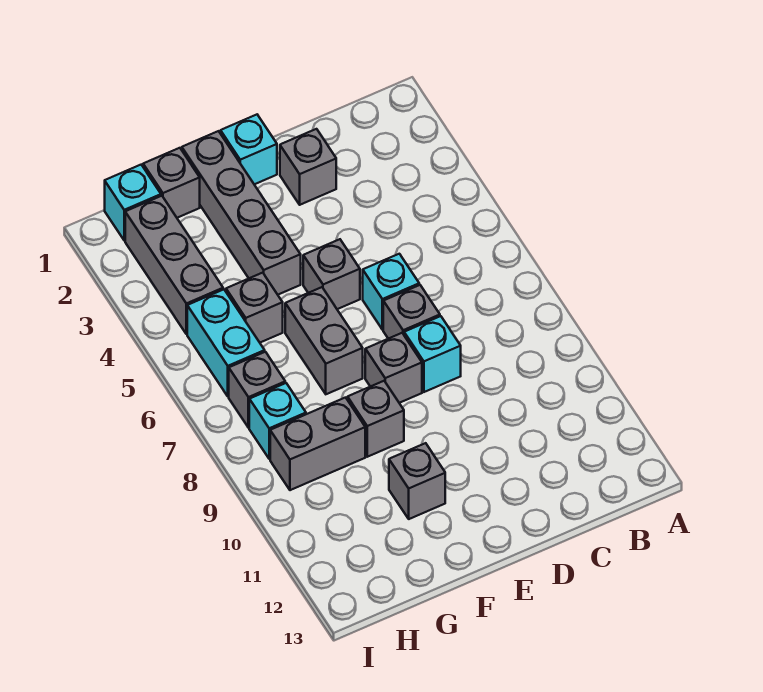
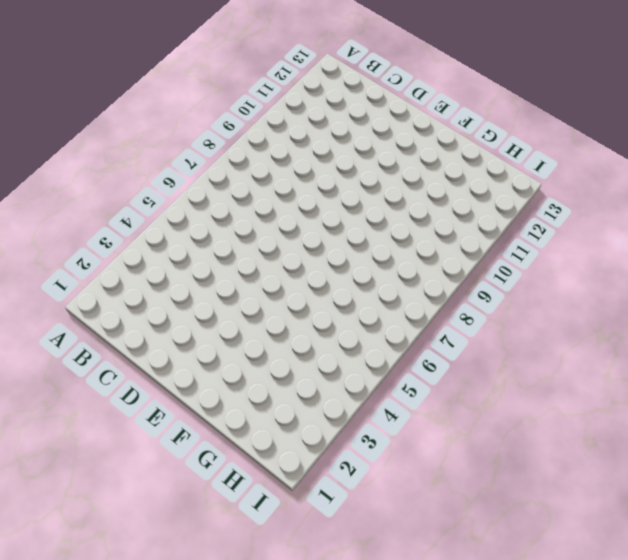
none -> grey brick D2 level 1
none -> cyan brick D6 level 1
none -> grey brick D7 level 1

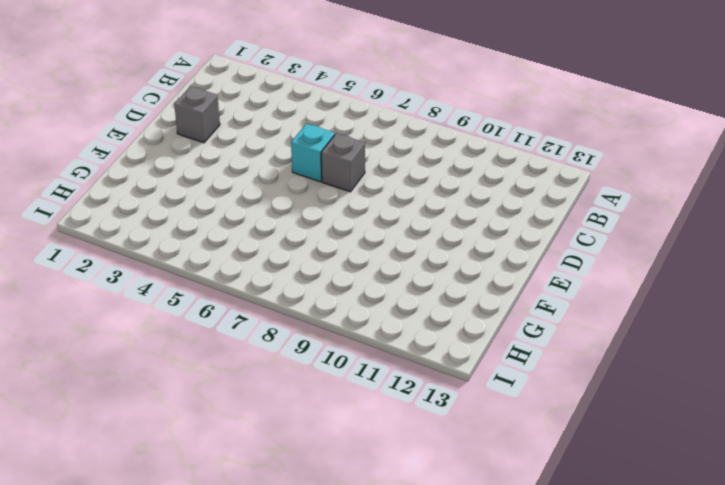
none -> cyan brick D8 level 1
none -> cyan brick E1 level 1
none -> grey brick E5 level 1

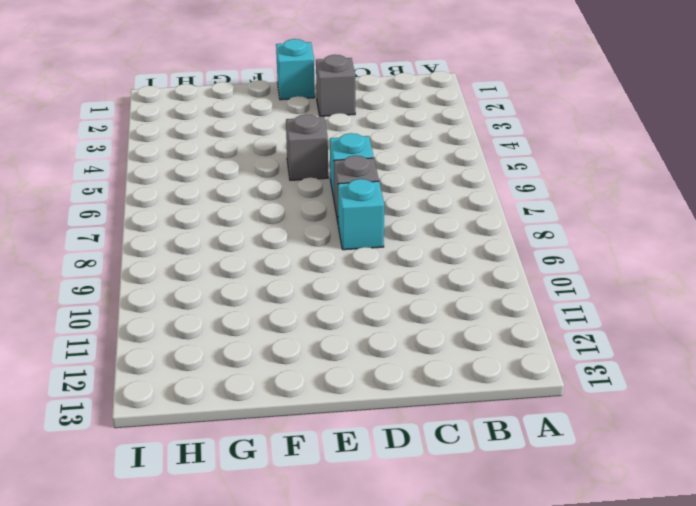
none -> grey brick E8 level 1
none -> grey brick F1:F4 level 1
none -> grey brick F6:F7 level 1

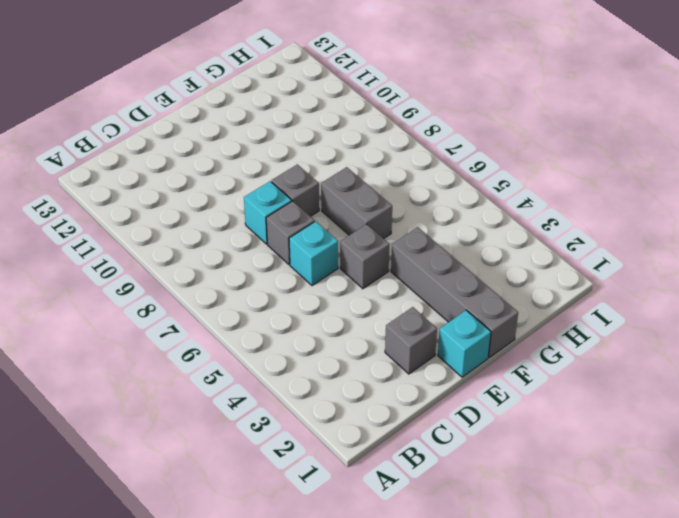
none -> grey brick F9 level 1
none -> grey brick F11 level 1
none -> grey brick G1 level 1

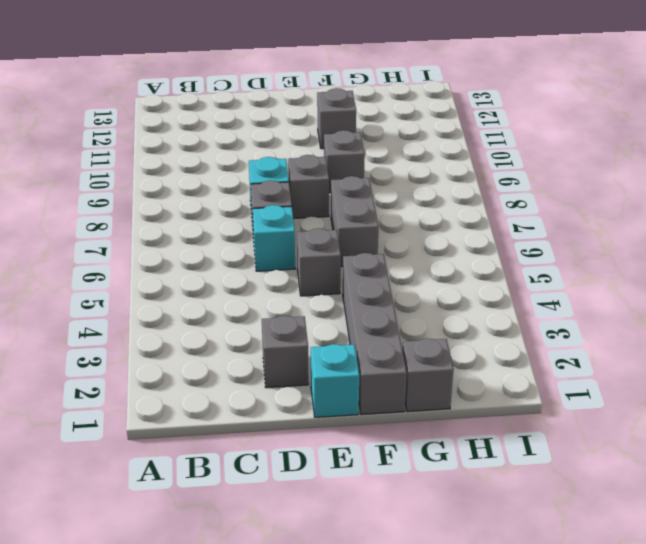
none -> grey brick G5 level 1
none -> grey brick G9:H9 level 1
none -> cyan brick H1 level 1

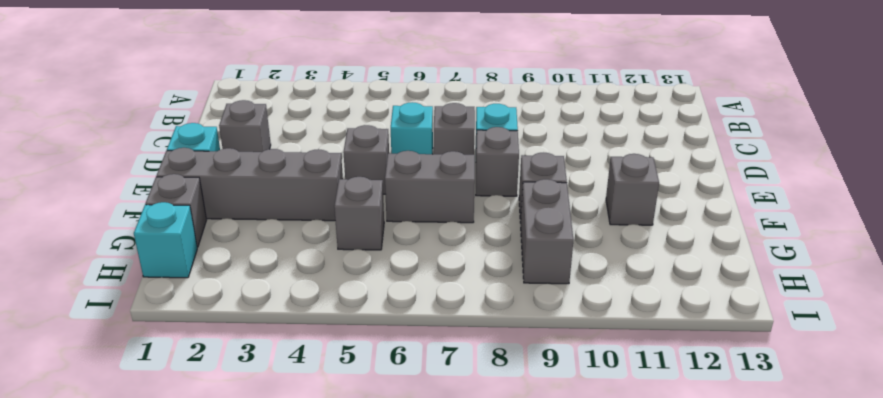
none -> grey brick H2:H4 level 1
none -> cyan brick H5:H6 level 1
none -> grey brick H7 level 1

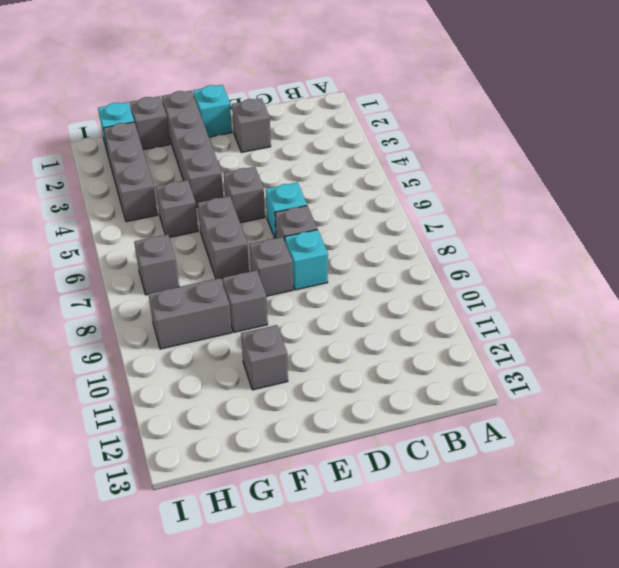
none -> cyan brick H5:H6 level 1
none -> cyan brick H8 level 1

